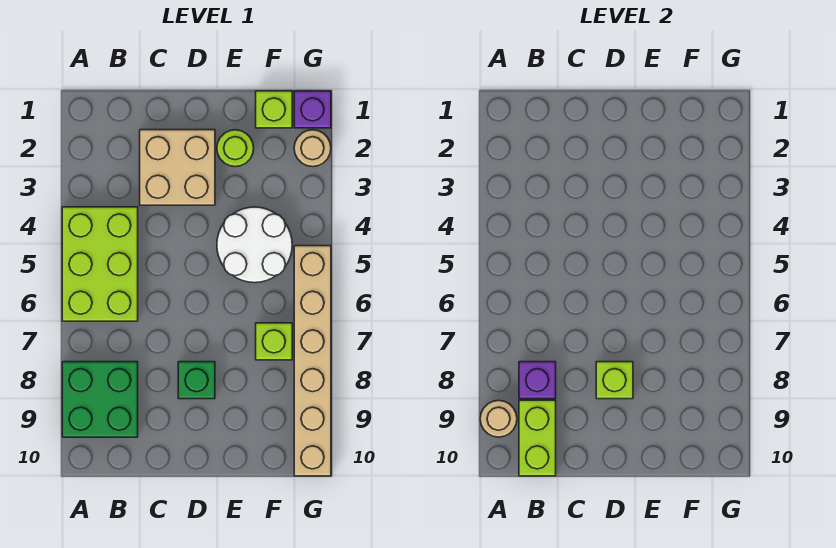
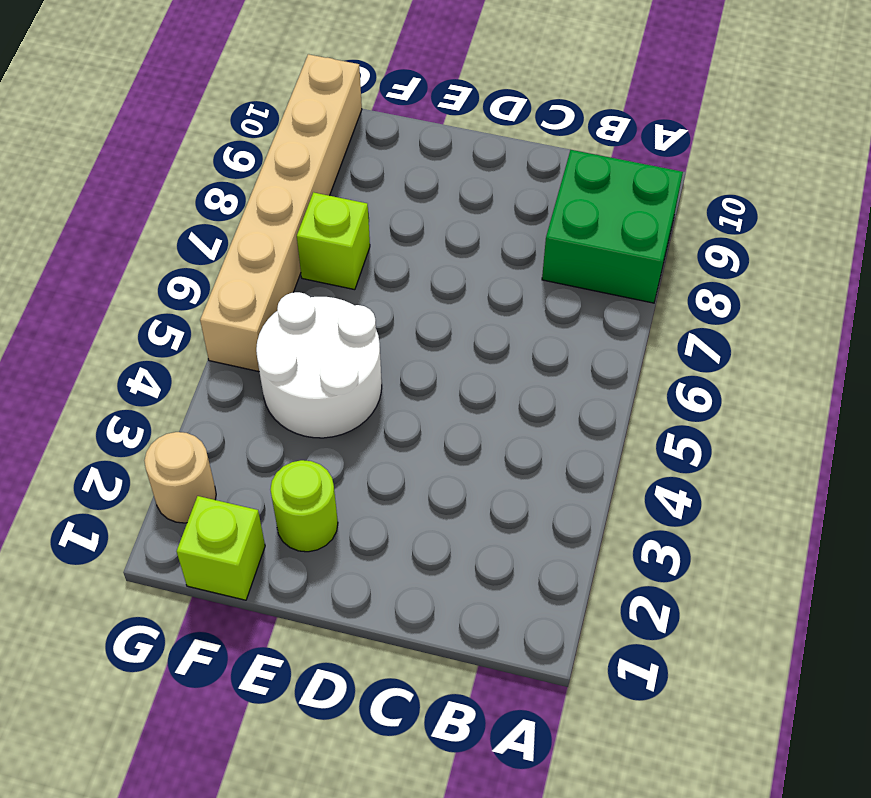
none -> lime brick A4:B6 level 1
none -> tan brick C2:D3 level 1
none -> green brick D8 level 1

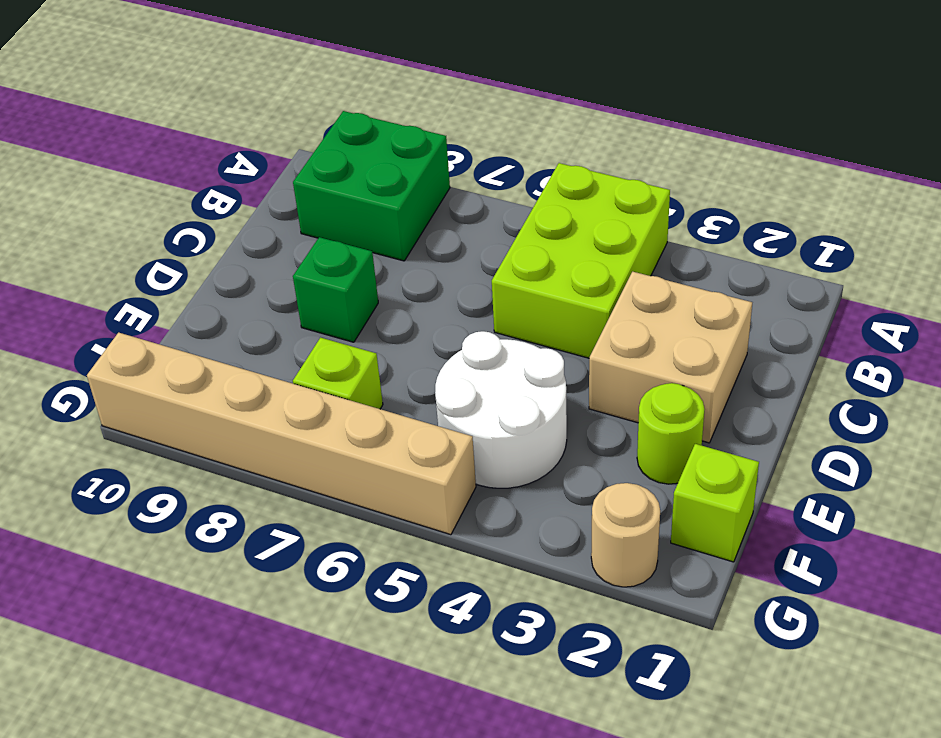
lime brick A4:C5 level 1 -> lime brick A4:B6 level 1
none -> purple brick G1 level 1
none -> tan round brick A9 level 2
none -> purple brick B8 level 2

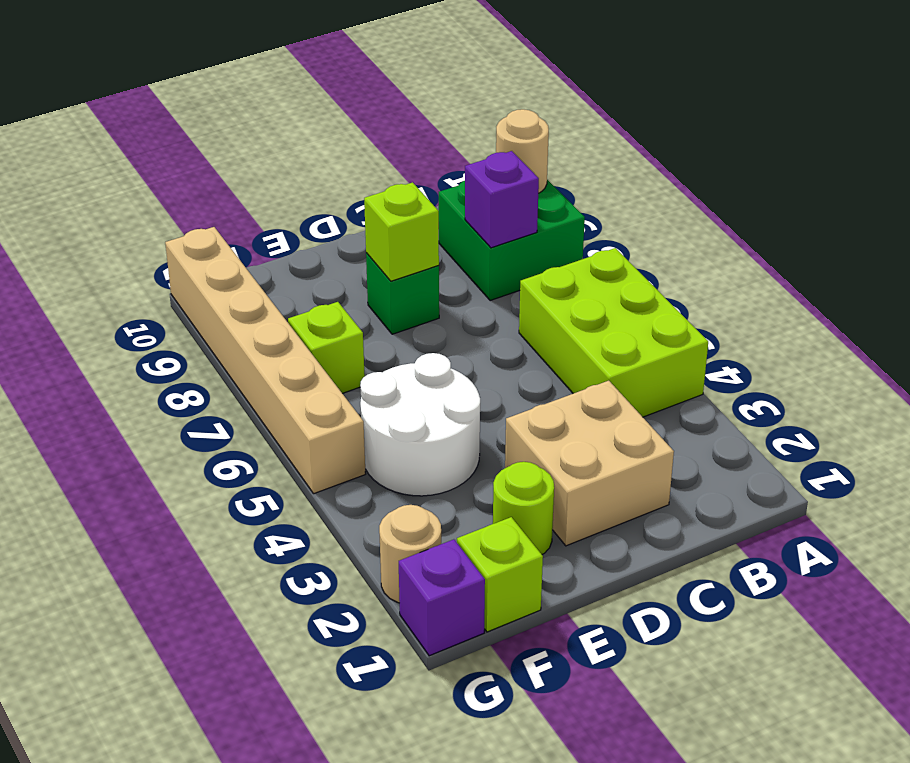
none -> lime brick B9:B10 level 2

